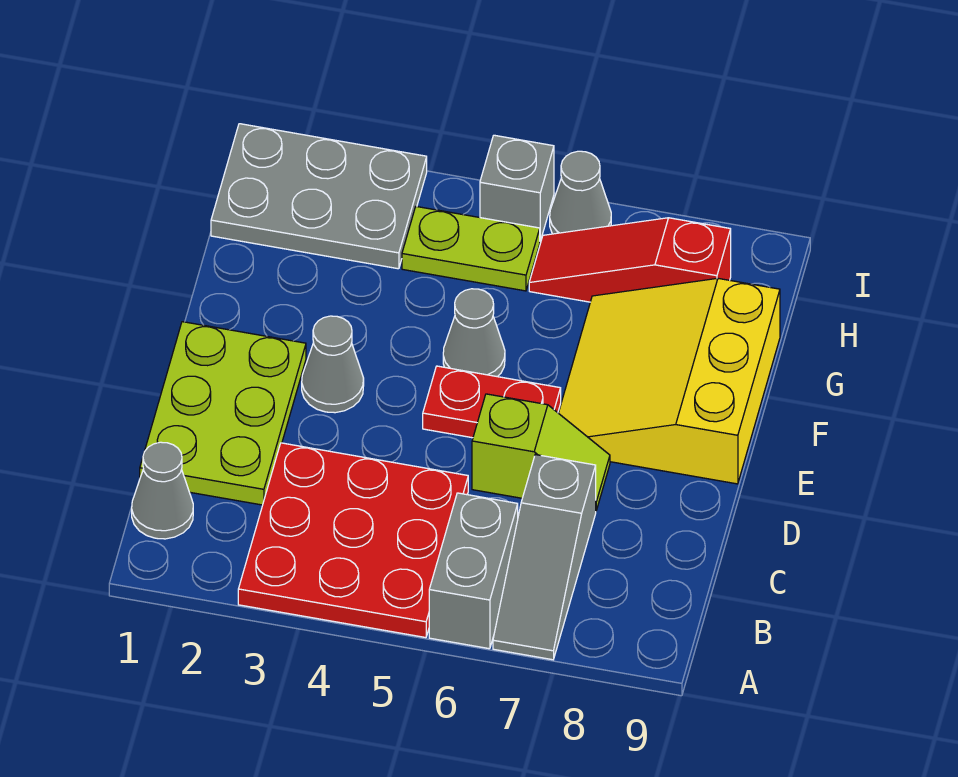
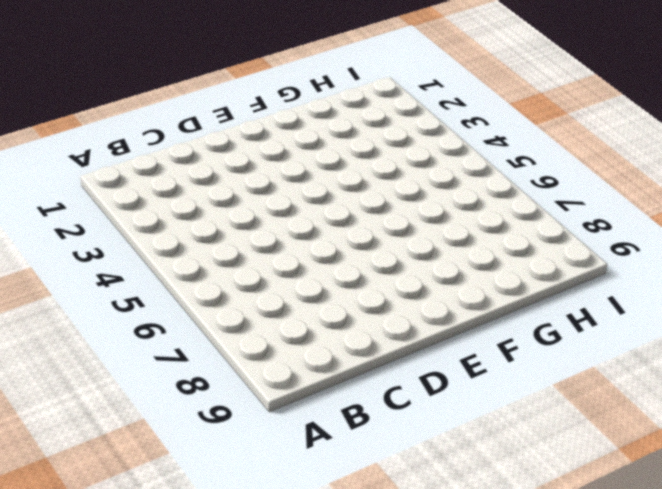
none -> red plate A3:C5 level 1
none -> grey brick A6:B6 level 1
none -> grey slope A7:C7 level 1 top C

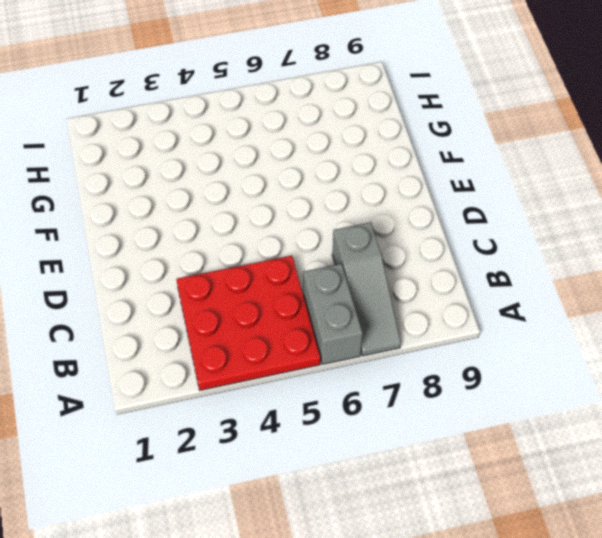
none -> grey cone B1 level 1
none -> lime plate C1:E2 level 1
none -> lime slope D6:D7 level 1 top 6

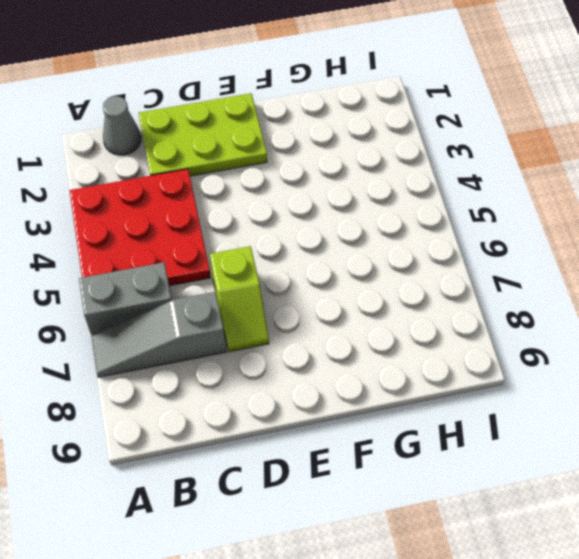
none -> grey cone E3 level 1
none -> red plate E5:E6 level 1
none -> yellow slope E7:G9 level 1 top 9

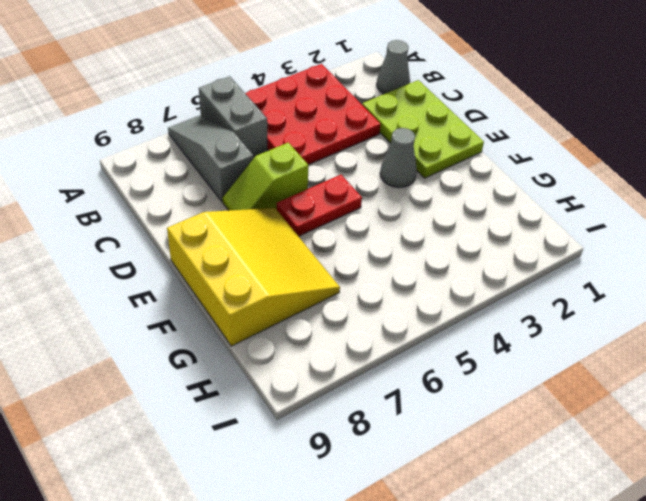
none -> grey cone F5 level 1
none -> grey plate H1:I3 level 1
none -> lime plate H4:H5 level 1

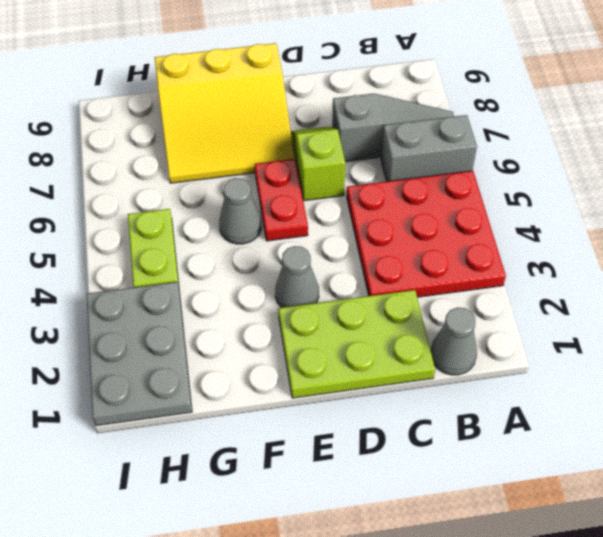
none -> red slope H6:H8 level 1 top 8
none -> grey brick I5 level 1
none -> grey cone I6 level 1

